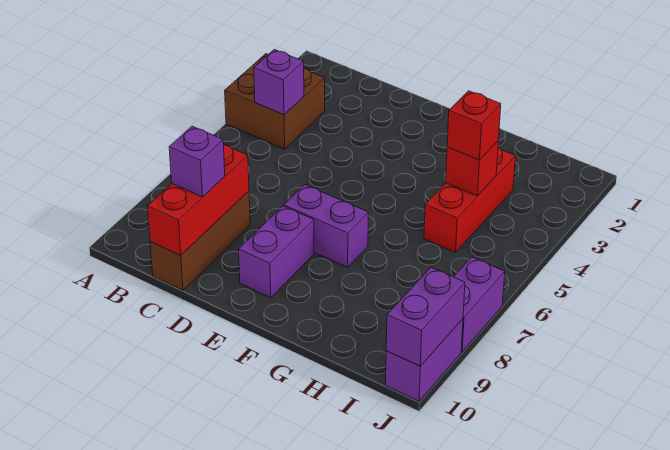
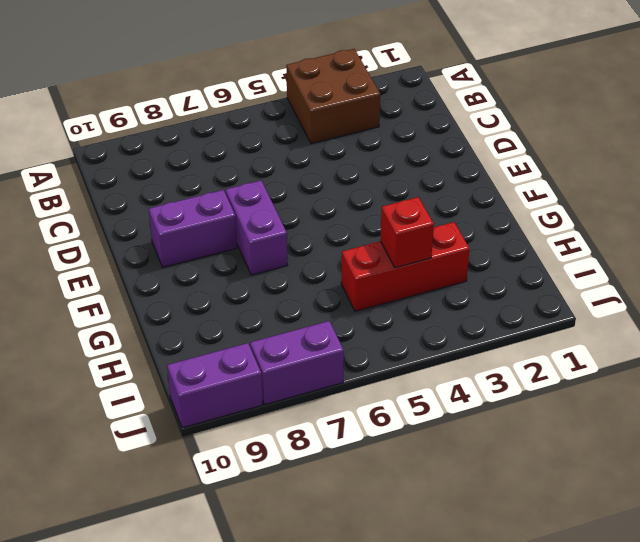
none -> brown brick C8:C10 level 1
none -> purple brick B4 level 2
none -> red brick C8:C10 level 2

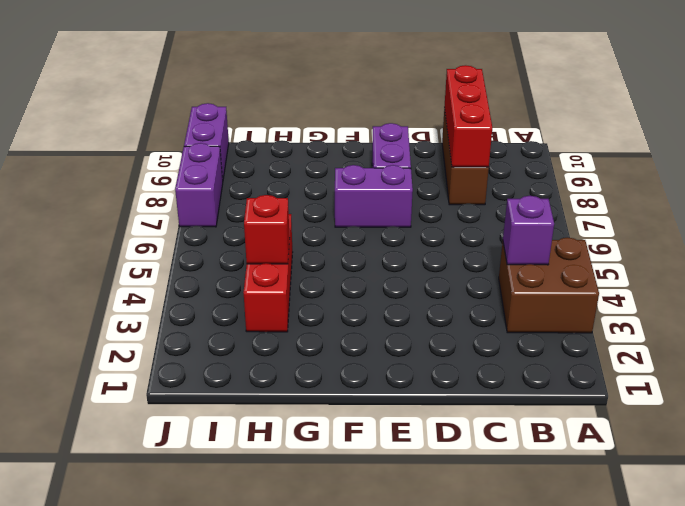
none -> purple brick J9:J10 level 2
none -> purple brick C9 level 3
none -> red brick H4 level 3

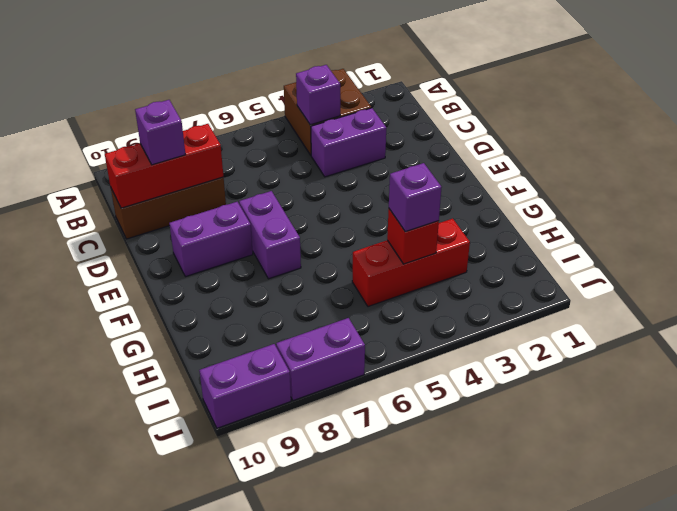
purple brick C3:C4 level 1 -> purple brick J9:J10 level 2
purple brick H4 level 3 -> red brick H4 level 3

